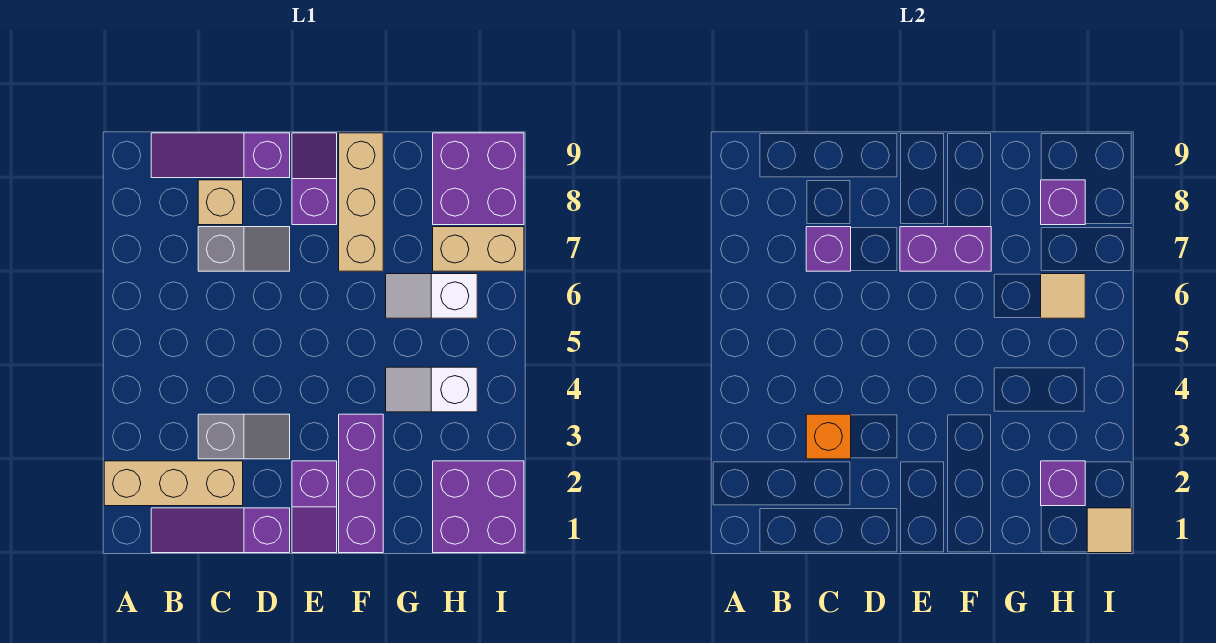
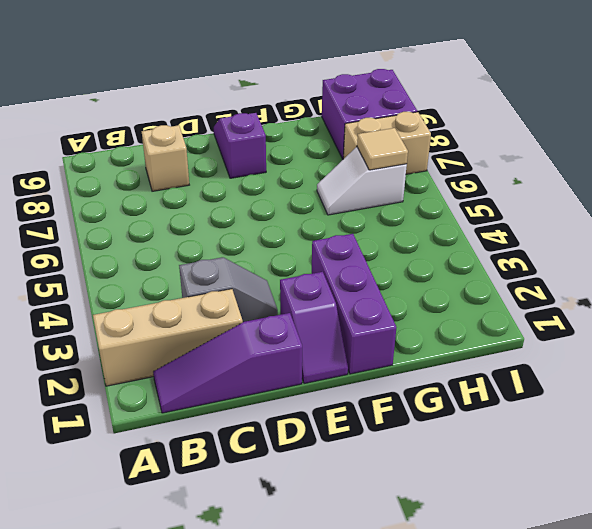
none -> purple slope B9:D9 level 1 top D
none -> grey slope C7:D7 level 1 top C
none -> tan brick F7:F9 level 1

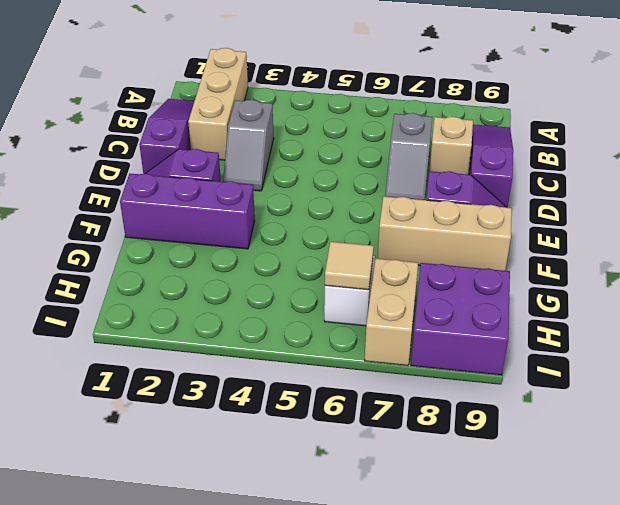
none -> white slope G4:H4 level 1 top H
none -> purple brick H1:I2 level 1
none -> orange brick C3 level 2

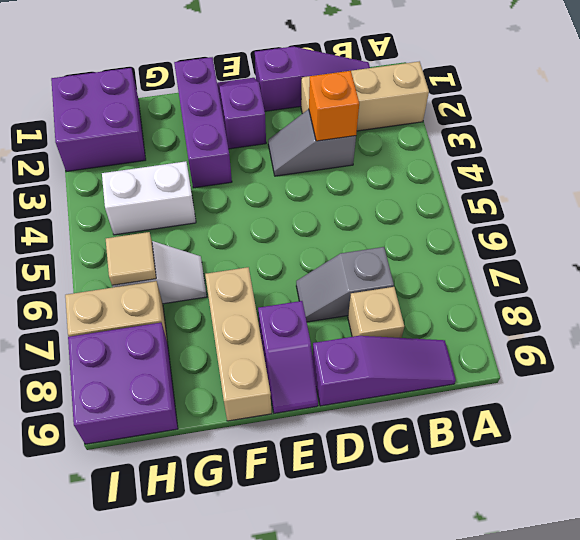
white brick G4:H4 level 1 -> white slope G4:H4 level 1 top H
none -> purple brick C7 level 2
none -> purple brick E7:F7 level 2
none -> purple brick H2 level 2

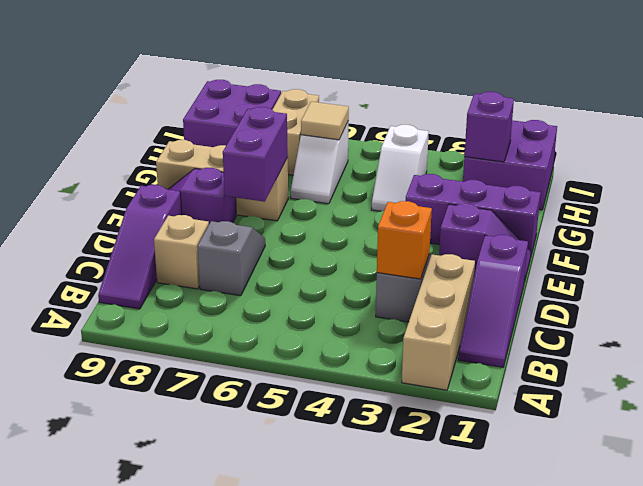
none -> purple brick C7 level 2
none -> purple brick H8 level 2
none -> tan tile I1 level 2

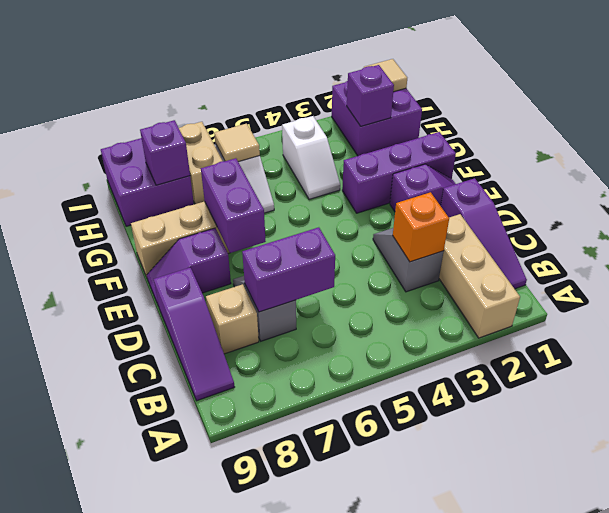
purple brick C6:C7 level 2 -> purple brick C7 level 2

